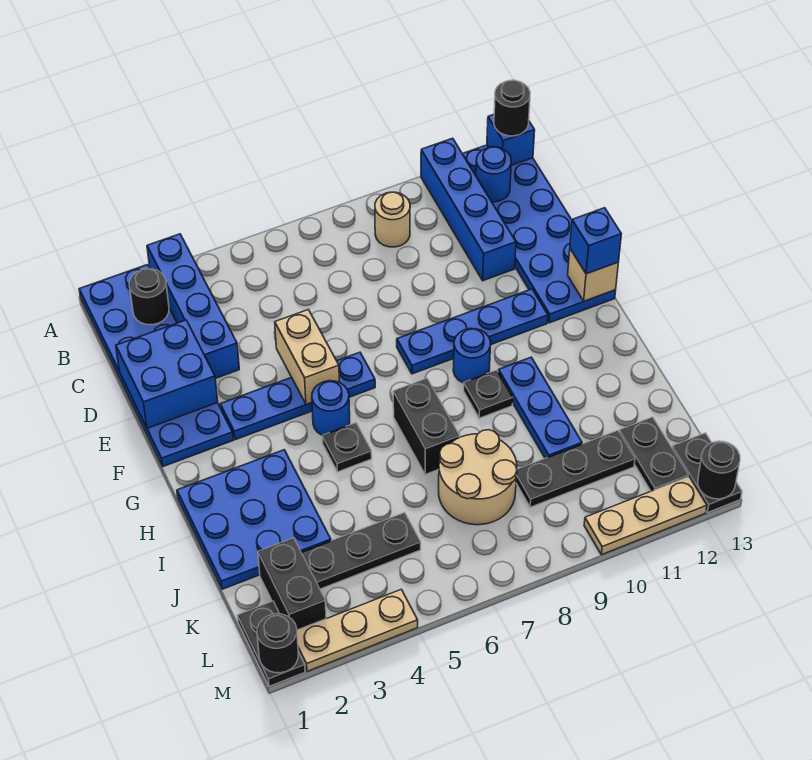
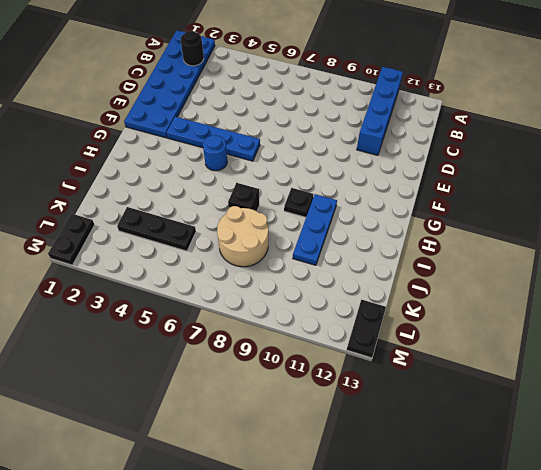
black brick I7 level 1 -> black brick H7:I7 level 1
none -> blue brick A3:D3 level 1
none -> blue plate A12:F13 level 1
none -> tan round brick B9 level 1
none -> blue plate F8:F11 level 1

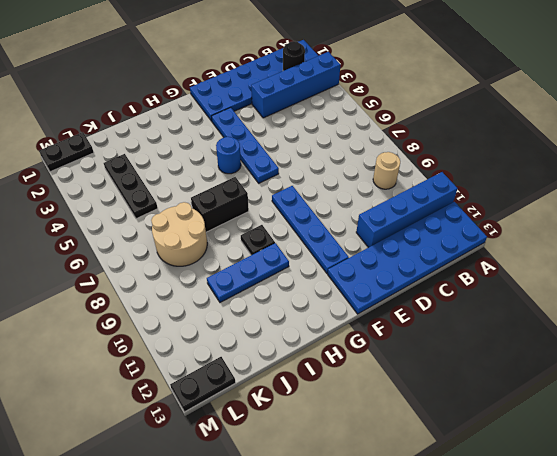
none -> blue round brick G9 level 1
none -> blue plate H1:J3 level 1
none -> black plate H5 level 1
none -> black brick K2:L2 level 1

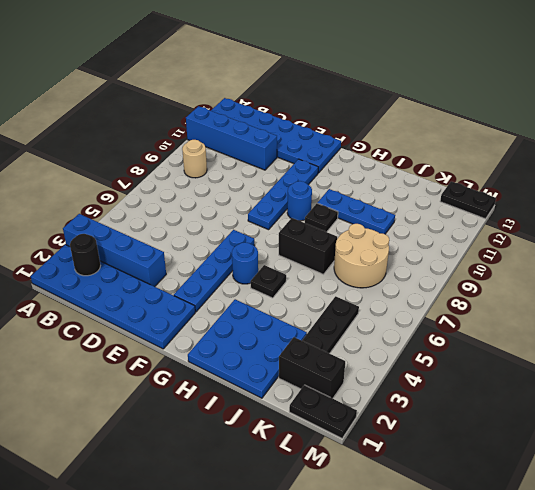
none -> black plate K9:K11 level 1
none -> black plate K12:L12 level 1
none -> tan plate M2:M4 level 1
none -> tan plate M10:M12 level 1

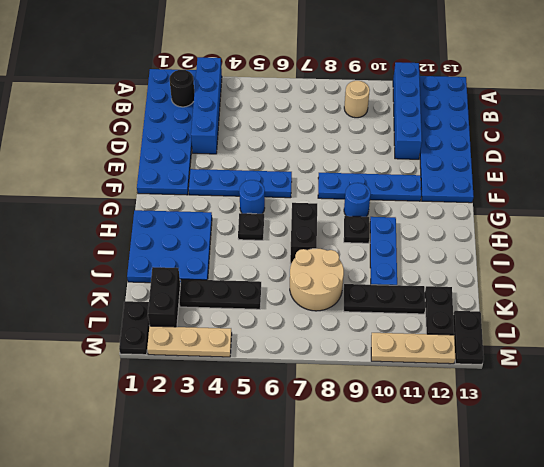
none -> blue brick A13 level 2
none -> blue round brick B12 level 2
none -> blue brick D1:E2 level 2
none -> tan brick E5:F5 level 2

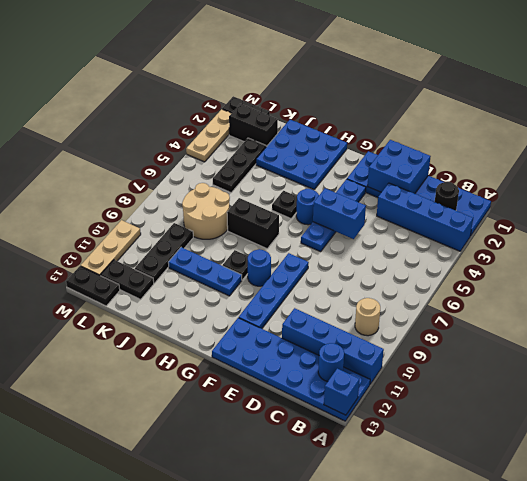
blue brick E5:F5 level 2 -> tan brick E5:F5 level 2
none -> tan brick F13 level 2
none -> black round brick M1 level 2
none -> black round brick M13 level 2
none -> black round brick A13 level 3

